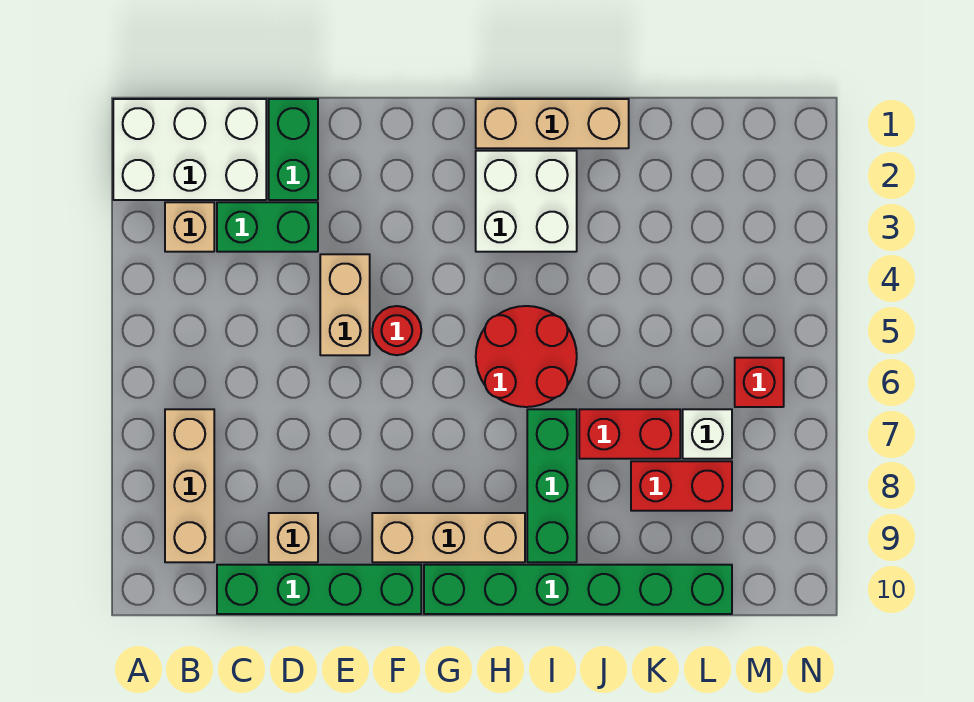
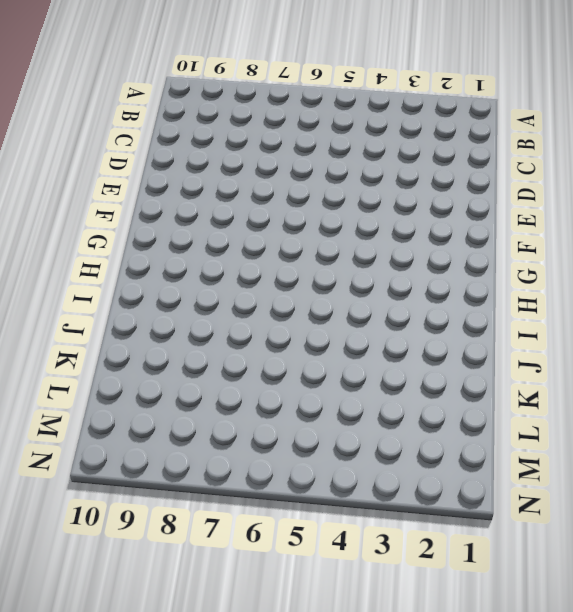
none -> white brick A1:C2 level 1
none -> tan brick B3 level 1
none -> tan brick B7:B9 level 1

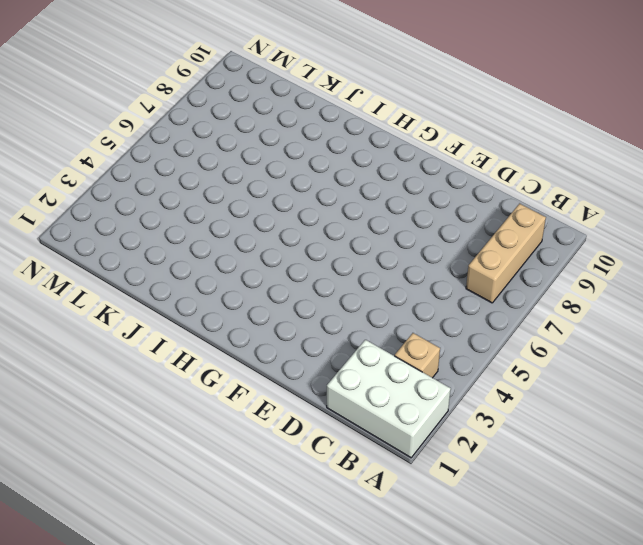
none -> green brick C3:D3 level 1
none -> green brick C10:F10 level 1
none -> green brick D1:D2 level 1

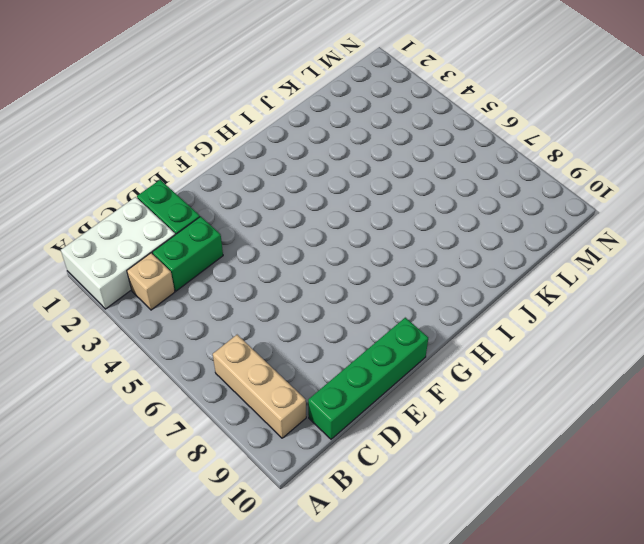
none -> tan brick D9 level 1
none -> tan brick E4:E5 level 1
none -> red round brick F5 level 1

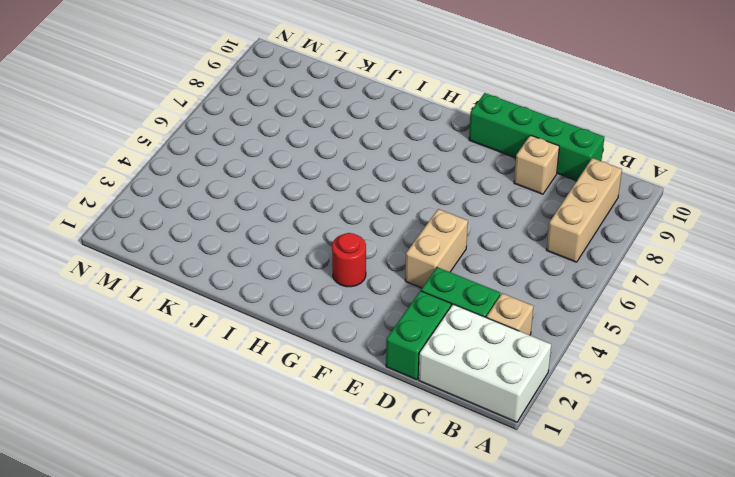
red round brick G3 level 1 -> red round brick F5 level 1
none -> tan brick F9:H9 level 1
none -> green brick G10:L10 level 1
none -> tan brick H1:J1 level 1

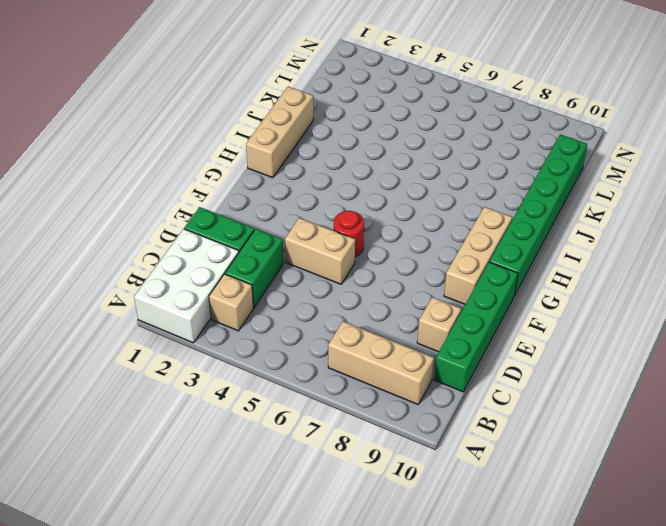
none -> white brick H2:I3 level 1
none -> red round brick H5:I6 level 1
none -> green brick I7:I9 level 1

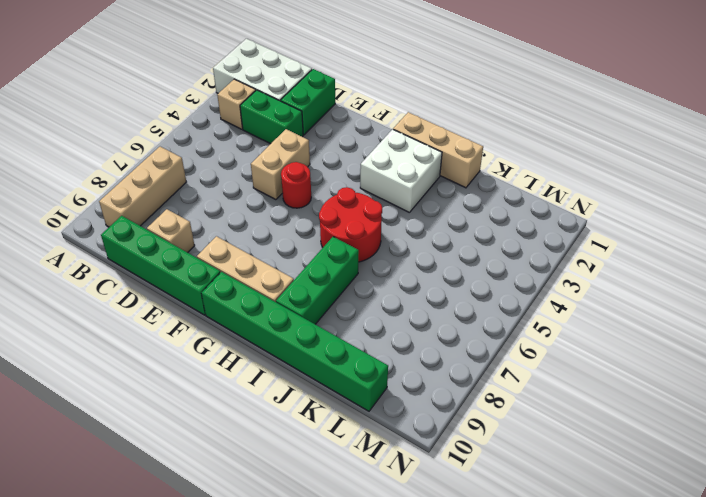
none -> red brick J7:K7 level 1
none -> red brick K8:L8 level 1
none -> white brick L7 level 1

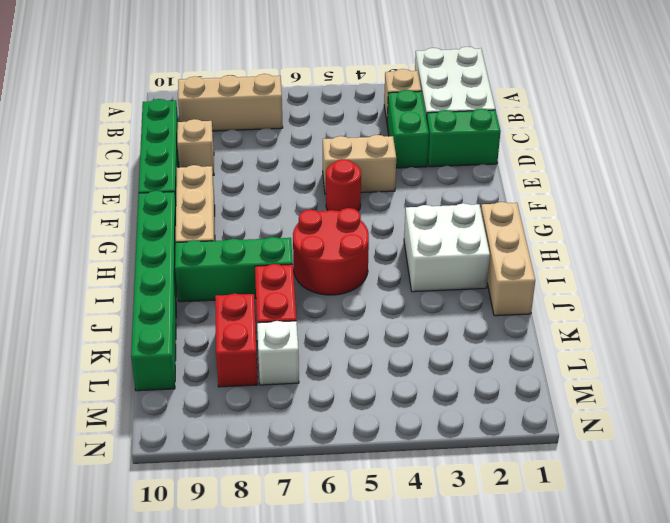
none -> red brick M6 level 1

